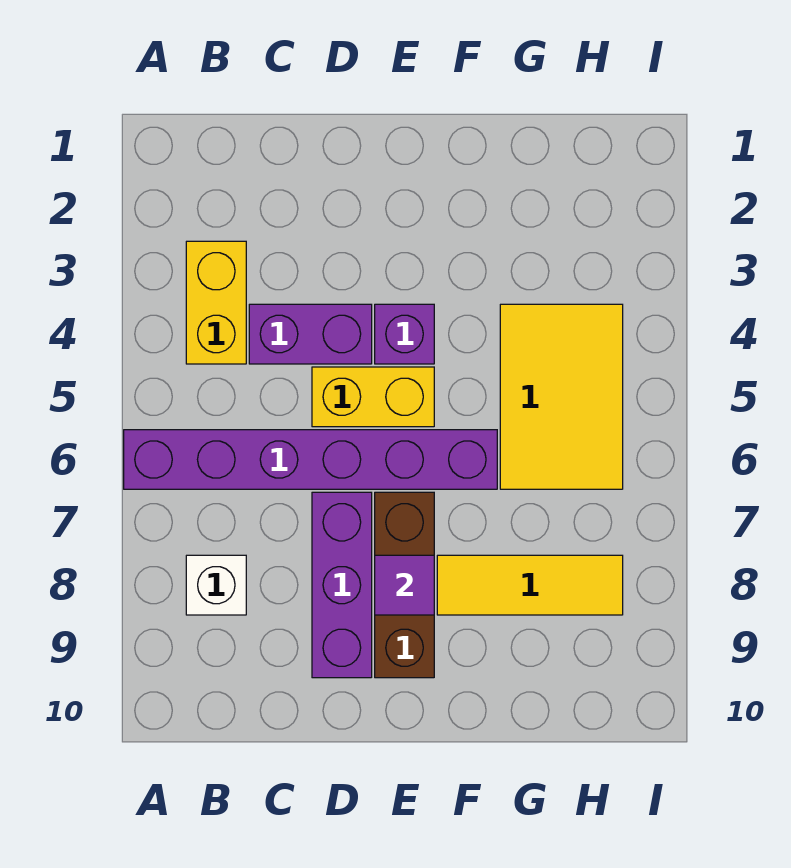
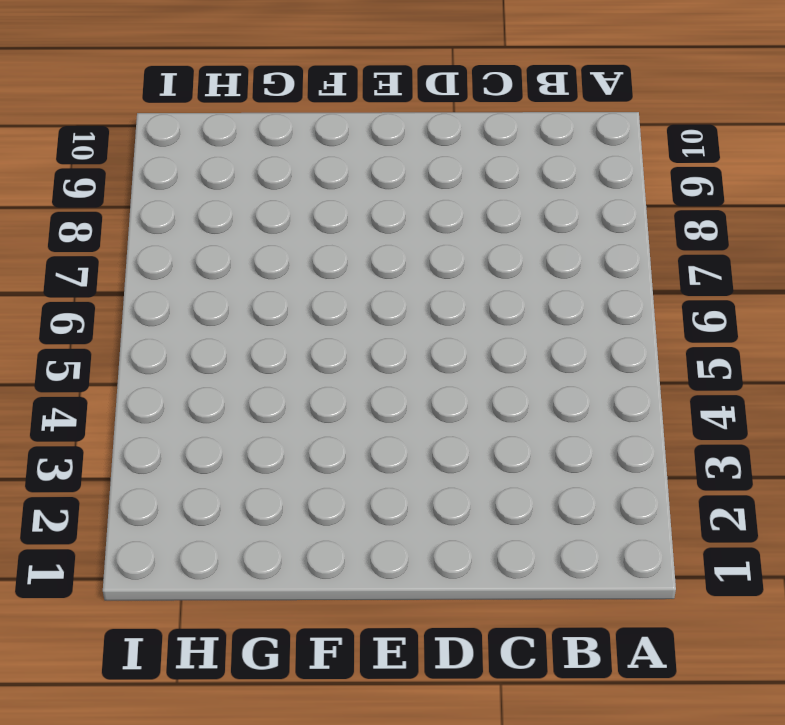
none -> purple brick A6:F6 level 1
none -> yellow brick B3:B4 level 1

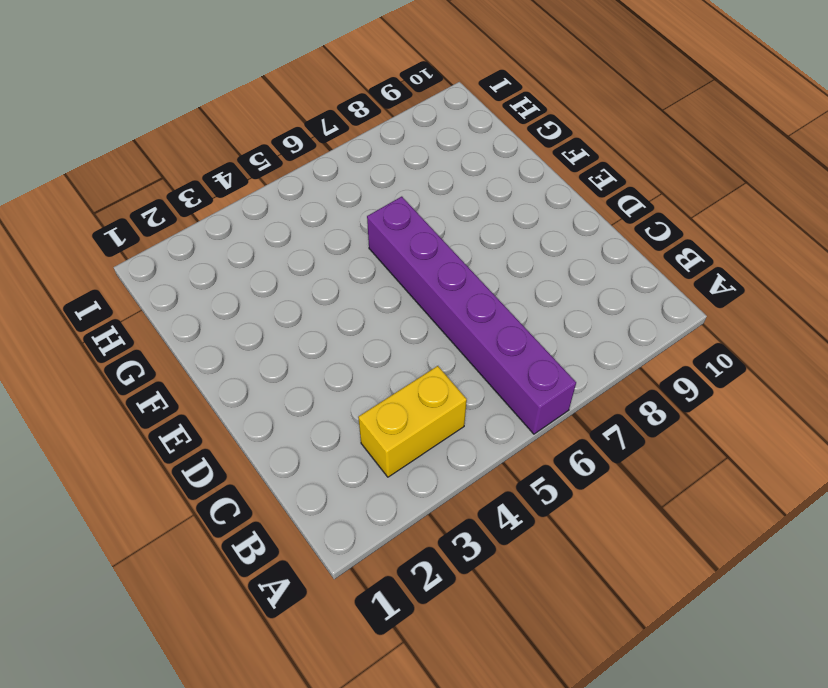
none -> white brick B8 level 1
none -> purple brick C4:D4 level 1

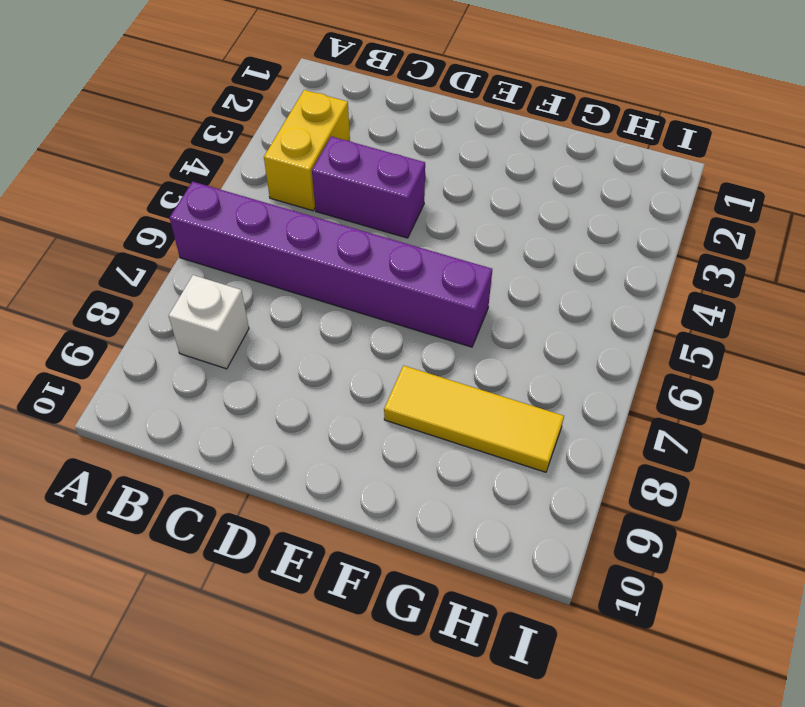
none -> yellow brick D5:E5 level 1
none -> purple brick D7:D9 level 1

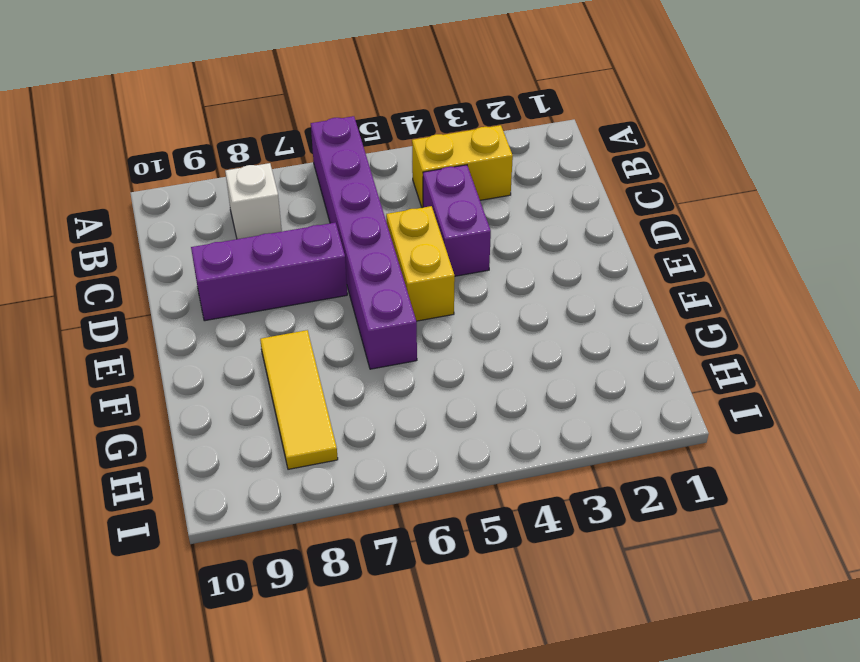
none -> purple brick E4 level 1
none -> brown brick E7:E9 level 1

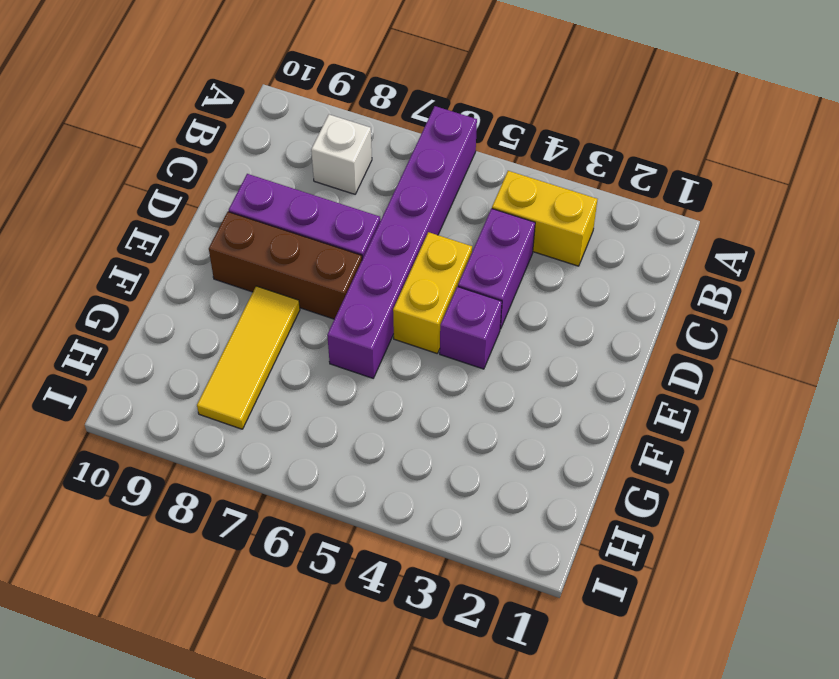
none -> yellow tile G4:H6 level 1
none -> purple tile E8 level 2

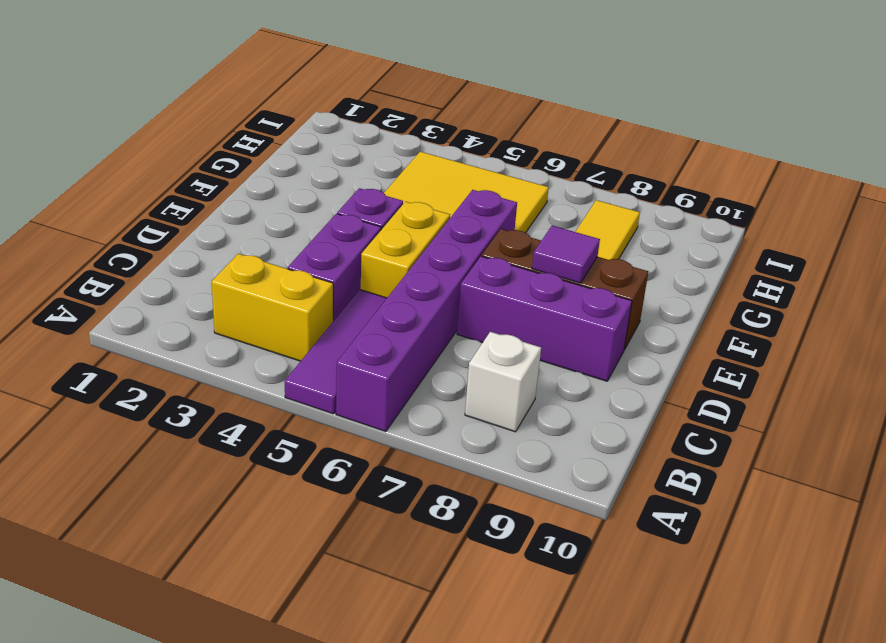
purple tile A5:C5 level 1 -> none

